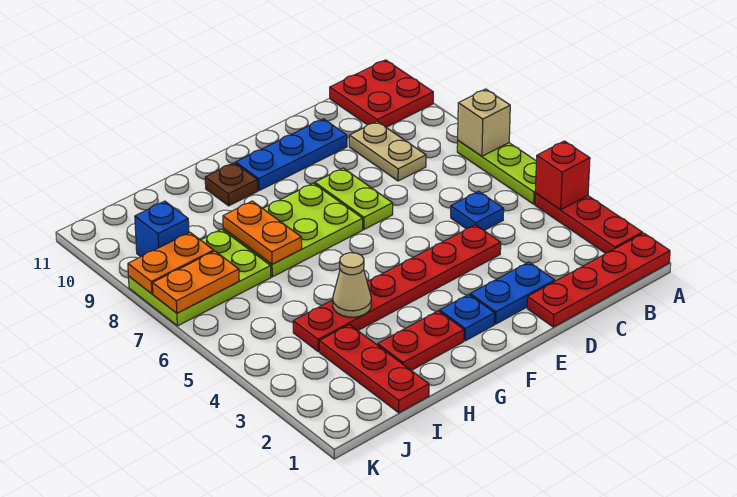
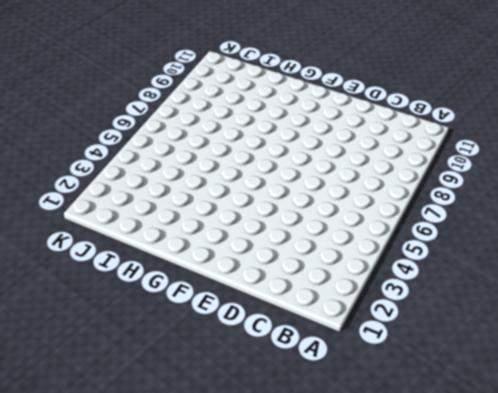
none -> red plate A1:D1 level 1
none -> red plate A2:A4 level 1
none -> lime plate A5:A7 level 1

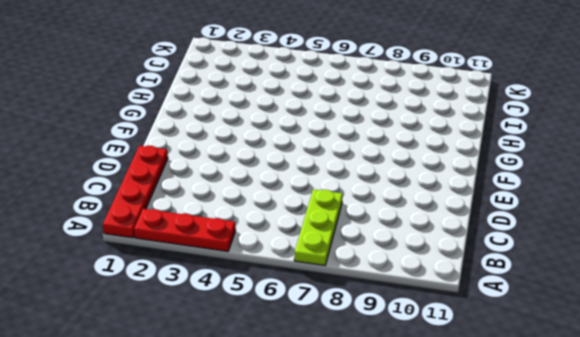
lime plate A7:C7 level 1 -> lime plate A5:A7 level 1
none -> red plate A10:B11 level 1
none -> blue plate C5 level 1
none -> tan plate C8:C9 level 1

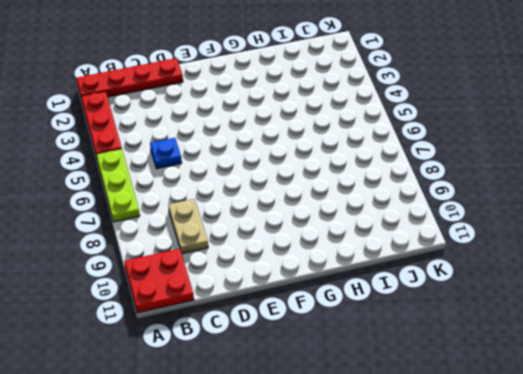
none -> blue plate D2:E2 level 1
none -> red plate D4:I4 level 1
none -> blue plate D10:F10 level 1

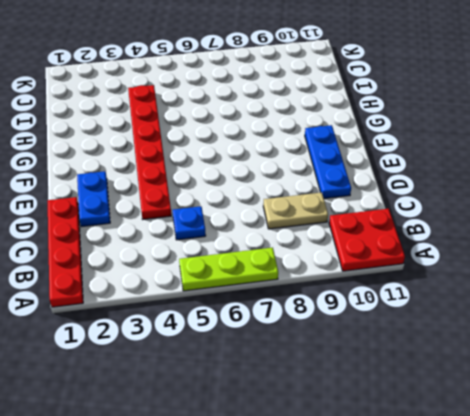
none -> red plate A2:A4 level 1
none -> lime plate E7:E8 level 1
none -> blue plate F2 level 1

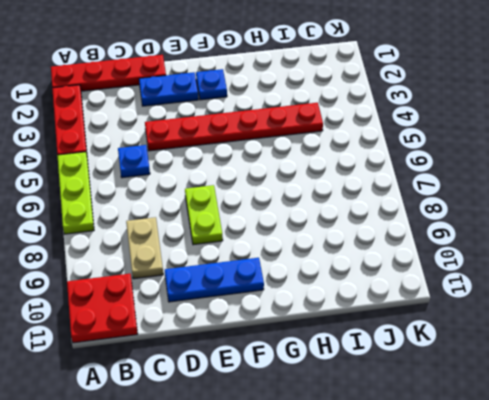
none -> lime plate F7:H8 level 1
none -> red plate G2:H2 level 1
none -> brown plate G10 level 1

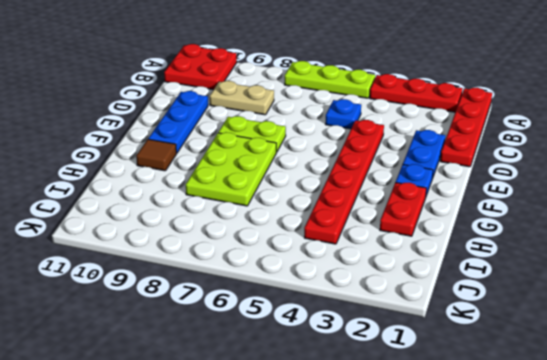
brown tile G10 level 1 -> brown plate G10 level 1
none -> red plate I1:I3 level 1
none -> lime plate I7:K8 level 1
none -> blue brick J9 level 1

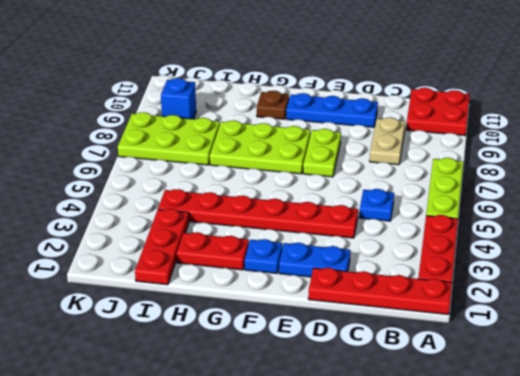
none -> red brick A4 level 2
none -> tan brick A7 level 2
none -> tan cone H4 level 2

